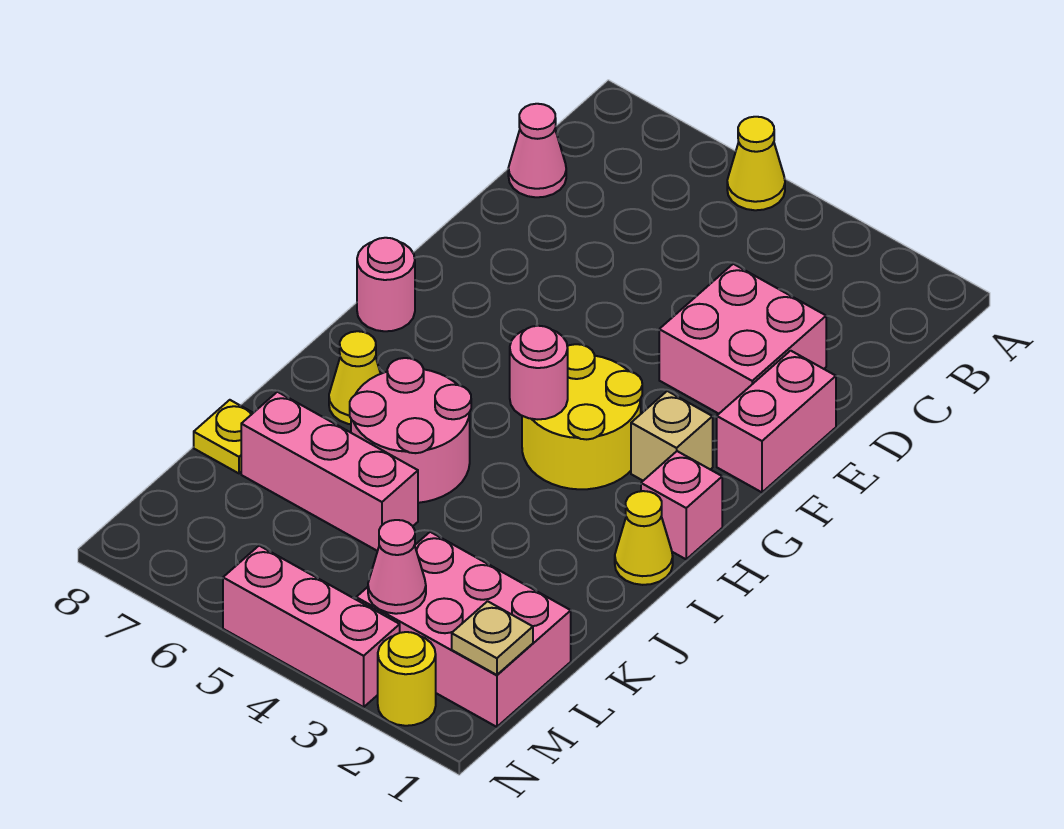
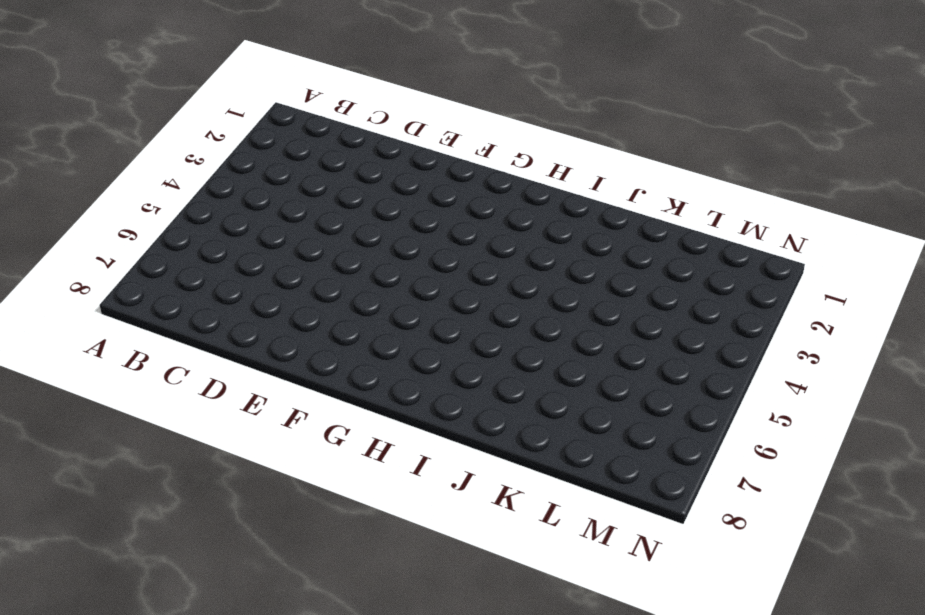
none -> yellow cone A5 level 1
none -> pink cone C8 level 1
none -> pink brick D2:E3 level 1

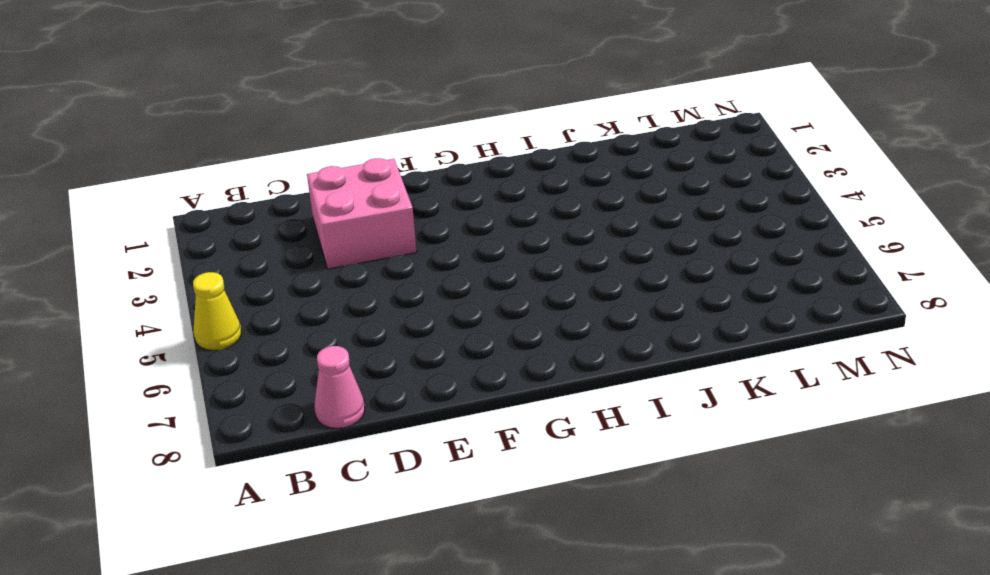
none -> pink brick E1:F1 level 1
none -> tan brick G2 level 1
none -> yellow round brick G3:H4 level 1

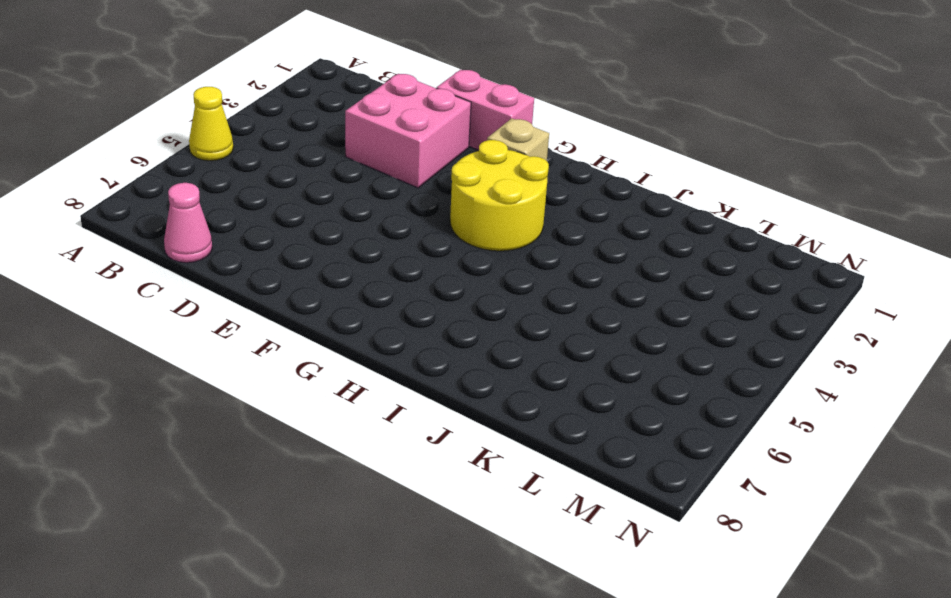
none -> pink round brick G8 level 1
none -> pink brick H1 level 1
none -> yellow cone I1 level 1

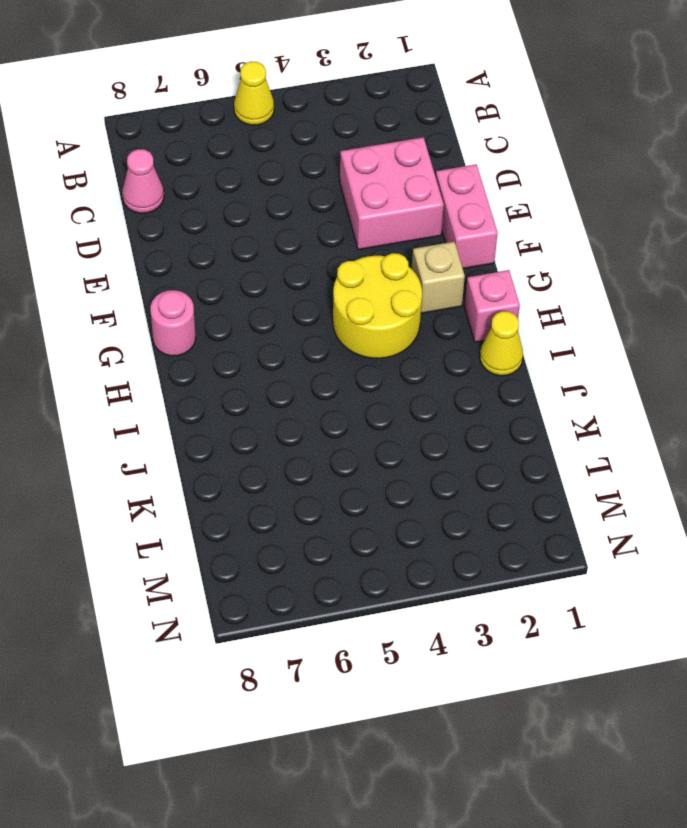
none -> pink round brick I5:J6 level 1
none -> yellow cone I7 level 1
none -> pink brick K5:K7 level 1

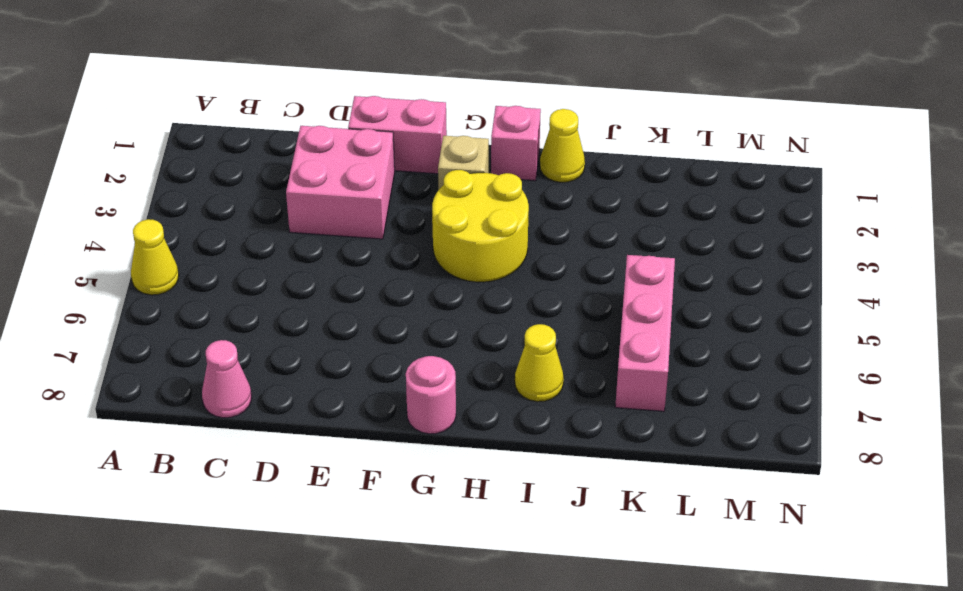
none -> pink round brick I5:J6 level 1
none -> yellow plate K8 level 1
none -> pink brick L1:M3 level 1

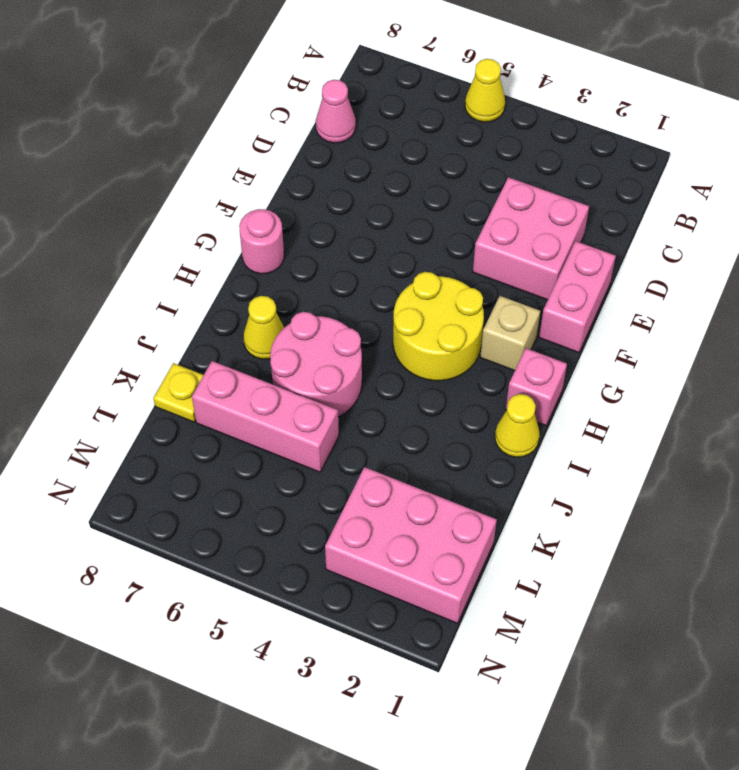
none -> yellow round brick N2 level 1
none -> pink brick N3:N5 level 1
none -> pink round brick H4 level 2

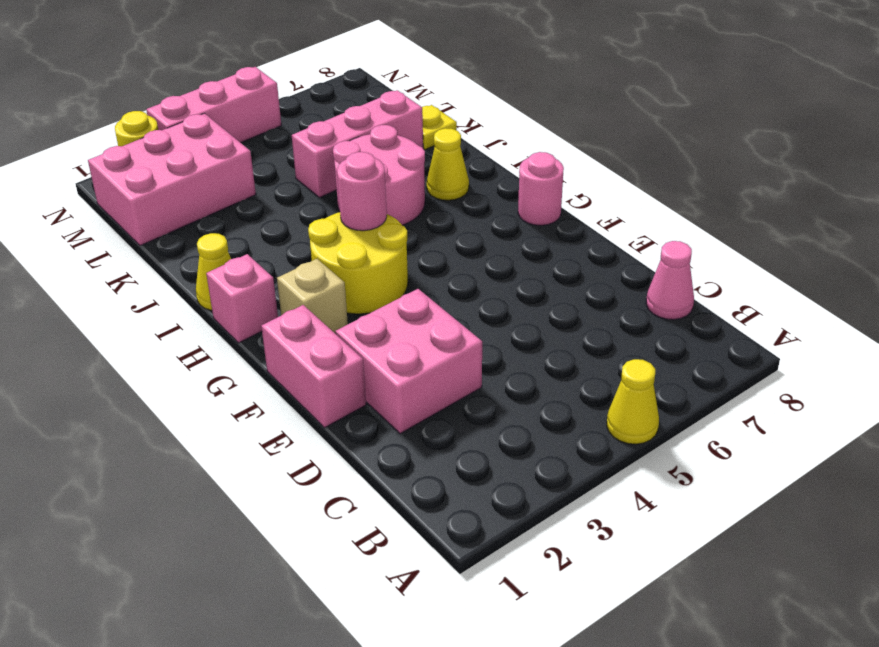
none -> tan plate M1 level 2
none -> pink cone M3 level 2

